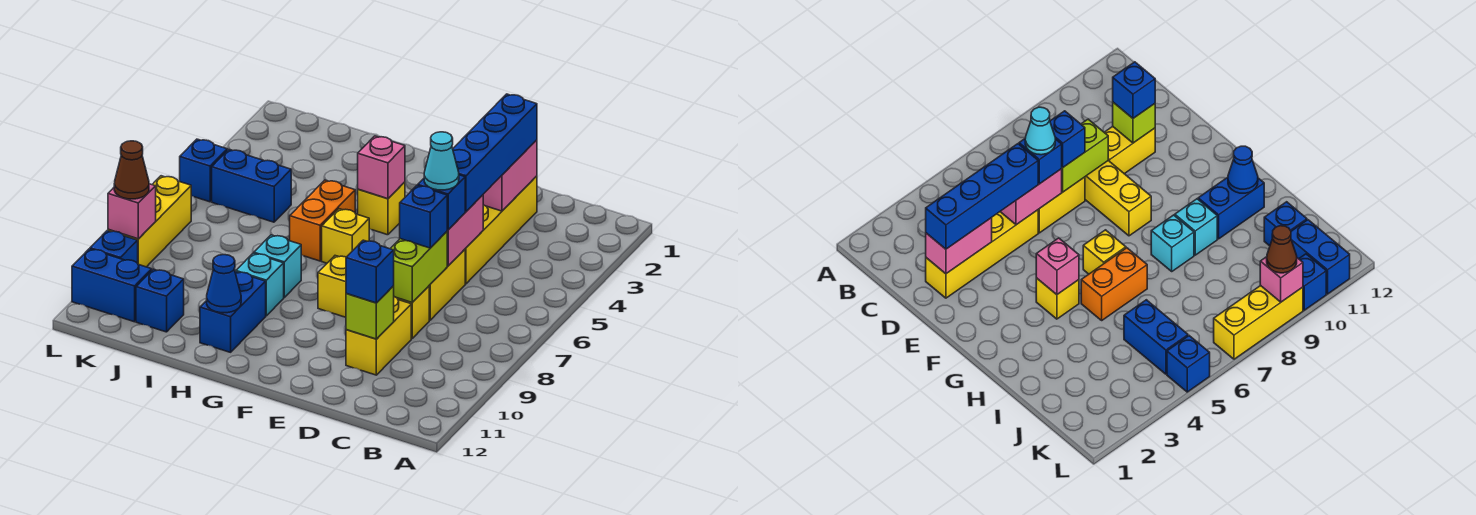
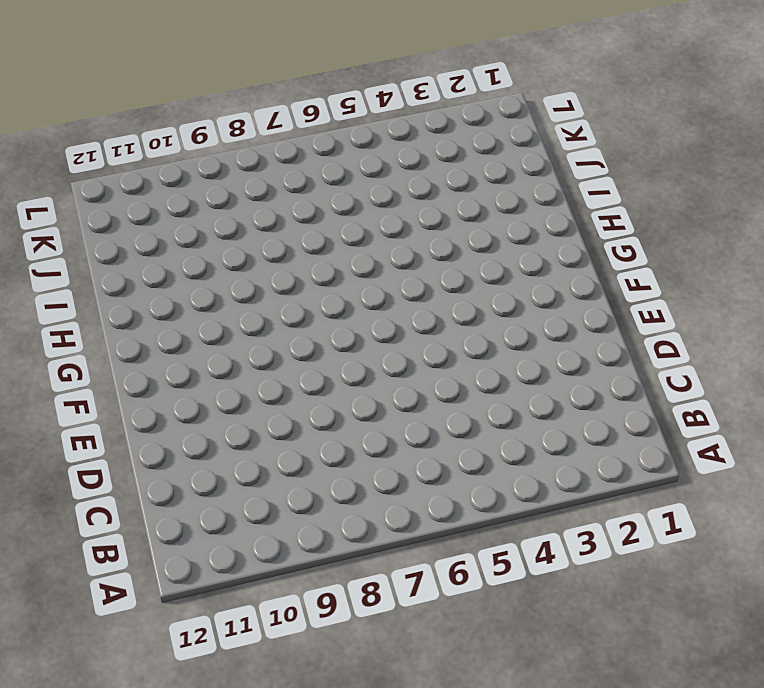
none -> yellow brick D2:D5 level 1
none -> yellow brick D6:D7 level 1
none -> yellow brick D8:F8 level 1

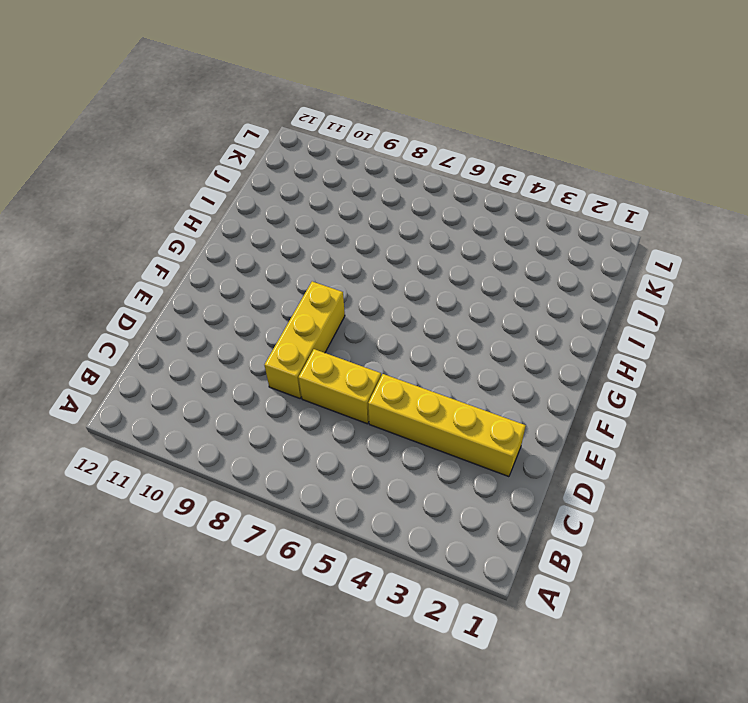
none -> yellow brick D9:D10 level 1
none -> yellow brick G4 level 1
none -> yellow brick G6 level 1

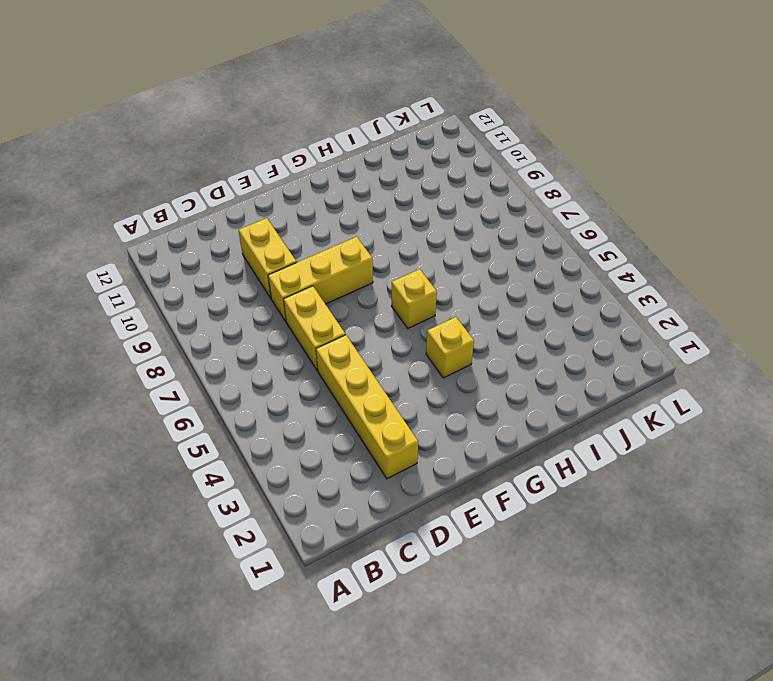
none -> orange brick H5:H6 level 1
none -> cyan brick H8 level 1
none -> cyan brick H9 level 1

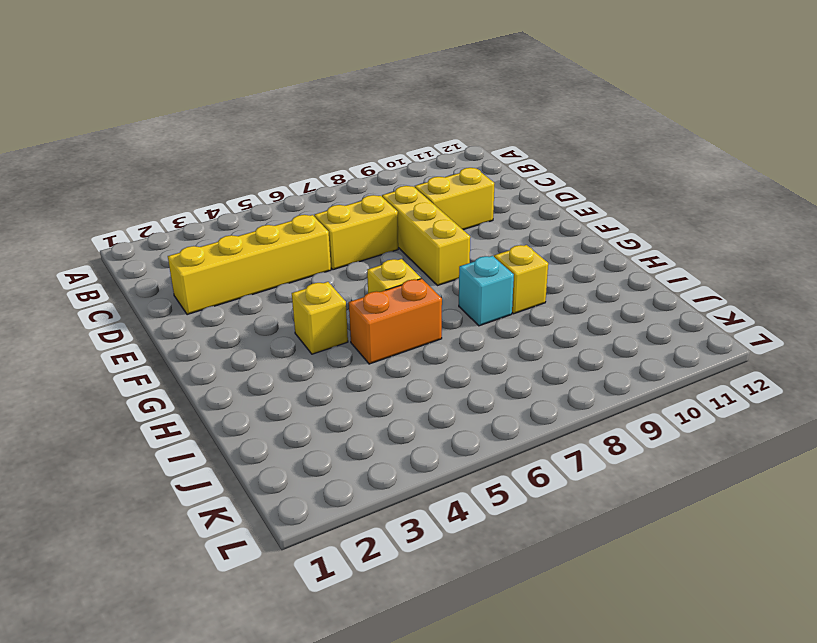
yellow brick H9 level 1 -> cyan brick H9 level 1
none -> blue brick H10:H11 level 1
none -> blue brick J5:K5 level 1
none -> blue brick J11 level 1

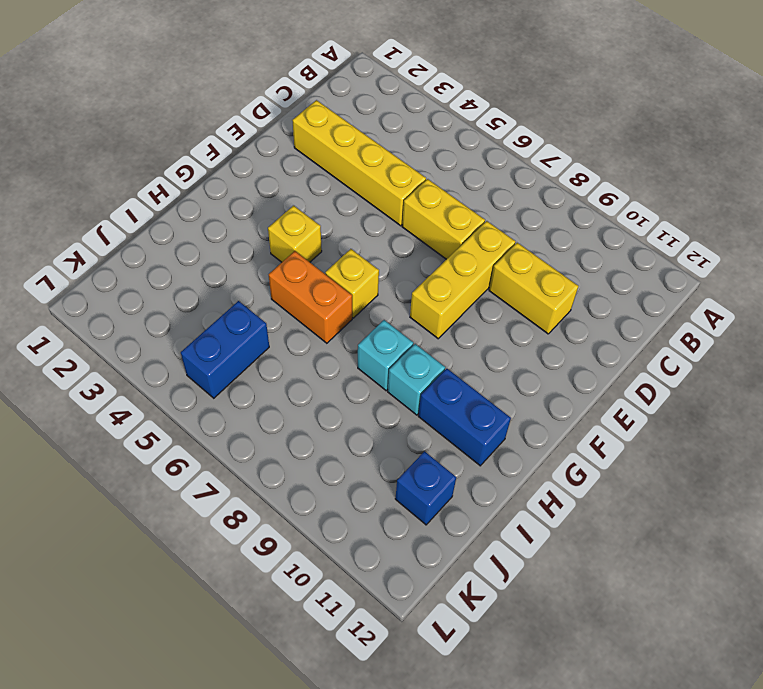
none -> blue brick K11:L11 level 1
none -> blue brick L5 level 1
none -> yellow brick L7:L9 level 1

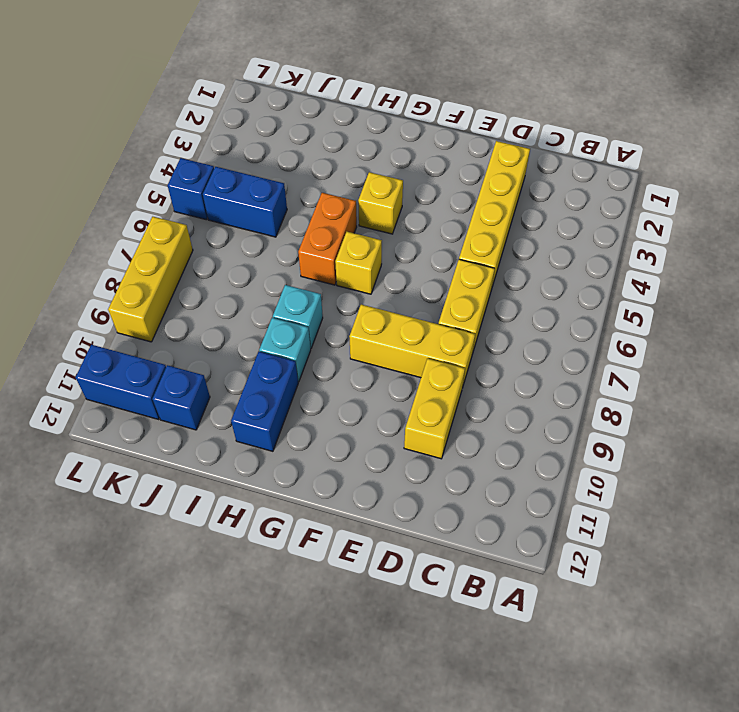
none -> blue brick L10 level 1
none -> pink brick D2:D3 level 2
none -> pink brick D5:D6 level 2

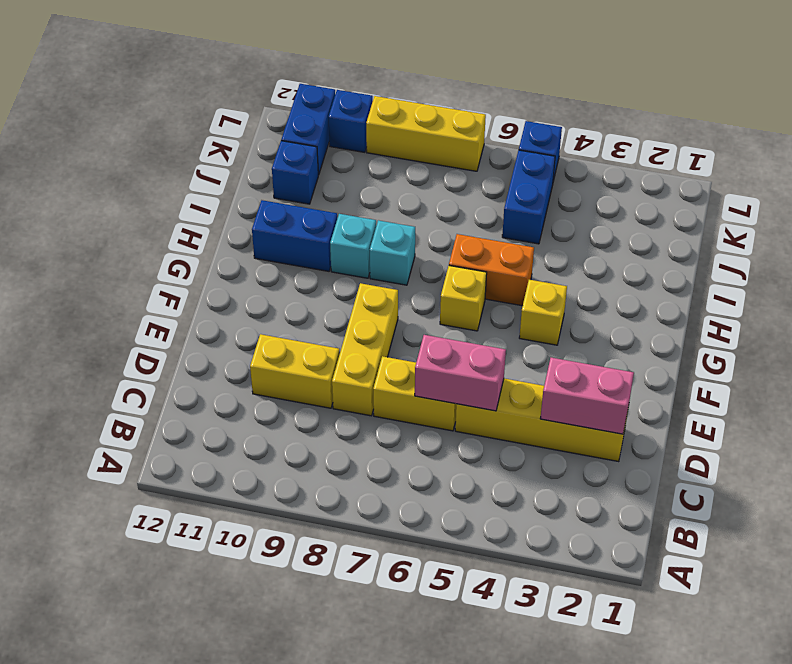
none -> lime brick D7:D8 level 2
none -> lime brick D10 level 2
none -> pink brick G4 level 2

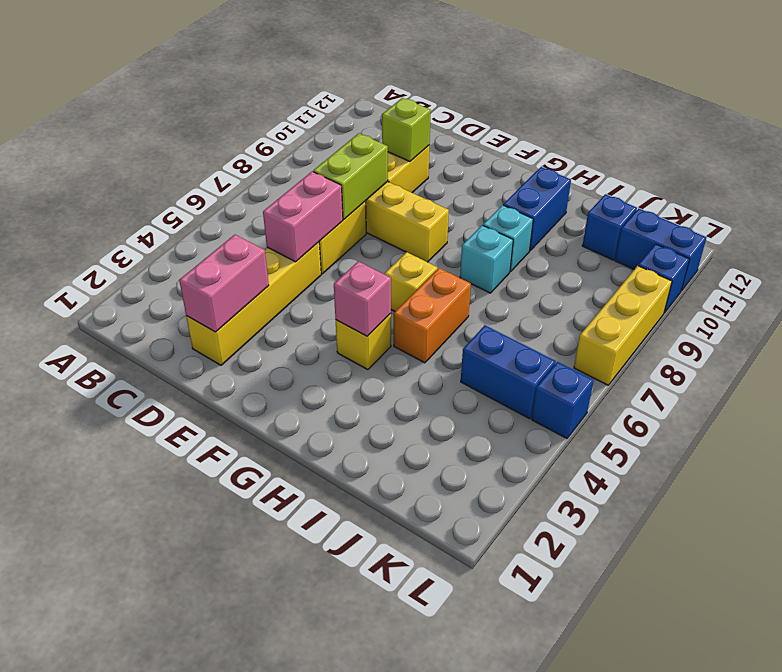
none -> blue cone H11 level 2
none -> pink brick L9 level 2
none -> blue brick D2:D5 level 3

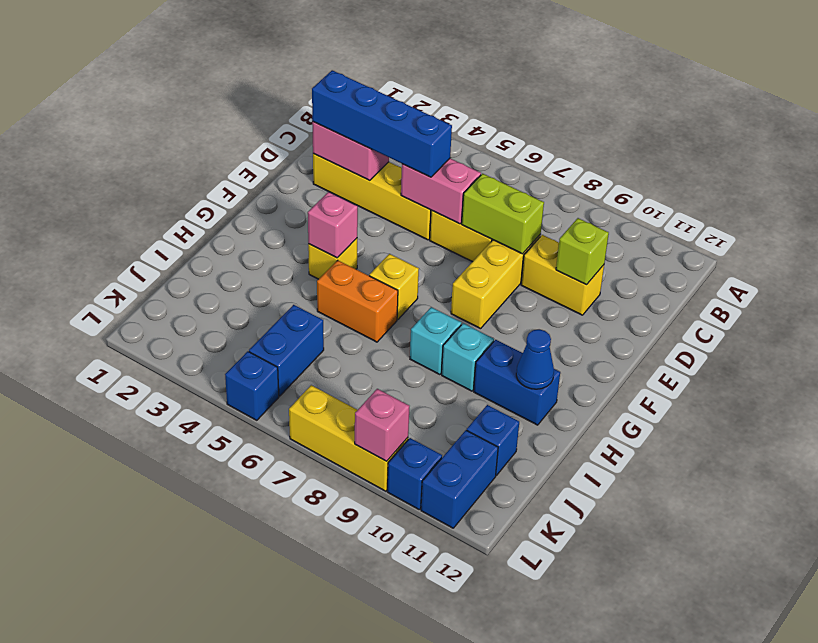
none -> blue brick D6 level 3
none -> blue brick D7 level 3
none -> blue brick D10 level 3

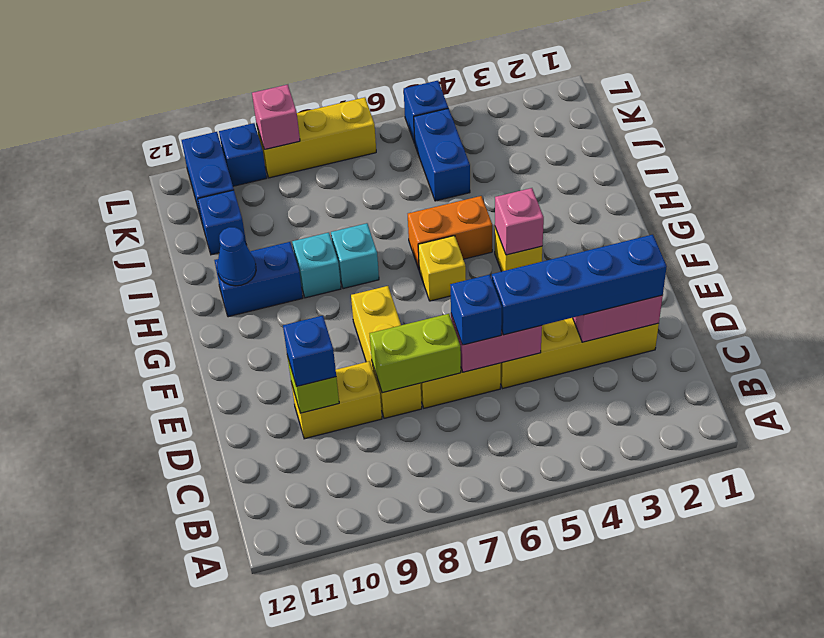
none -> blue brick D7 level 3
none -> brown cone L9 level 3
none -> cyan cone D6 level 4

